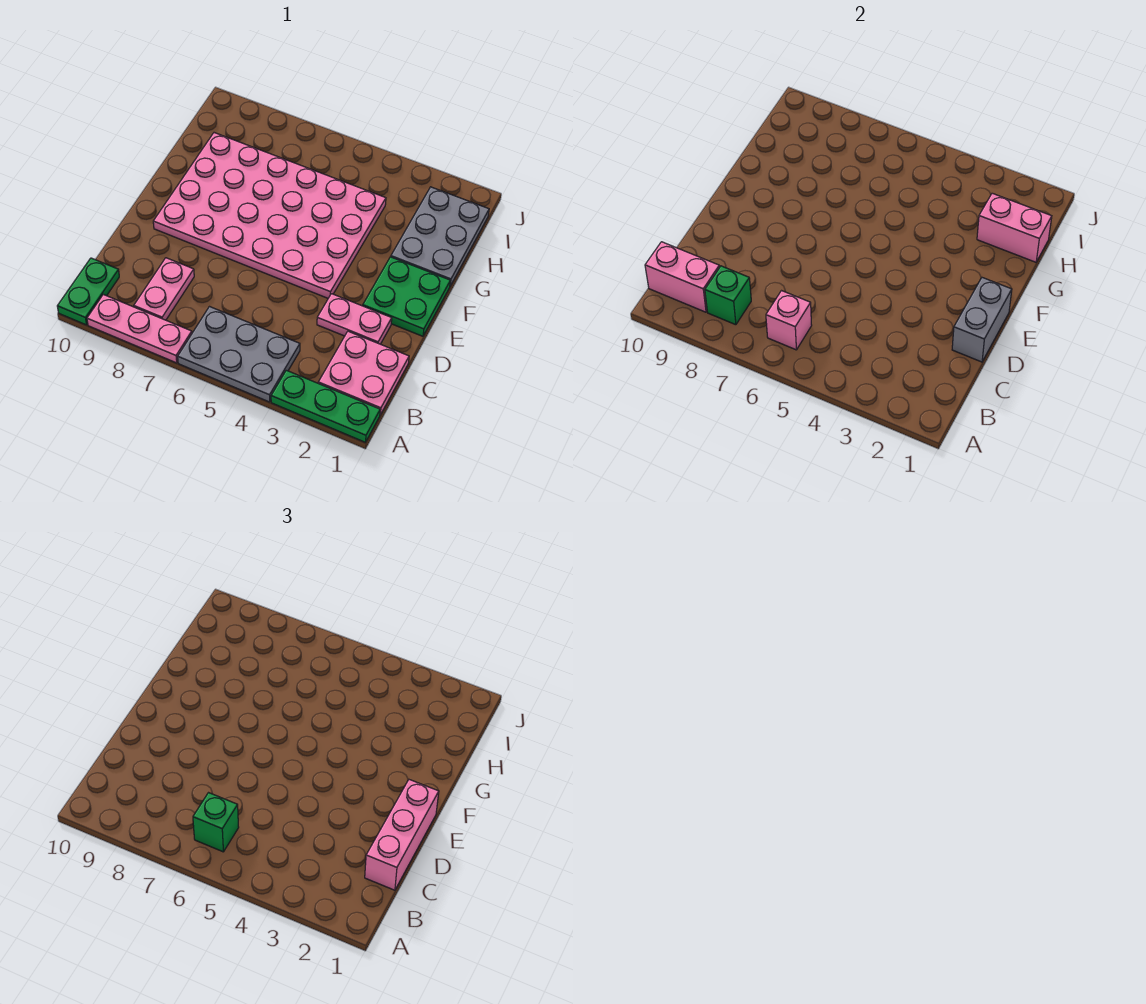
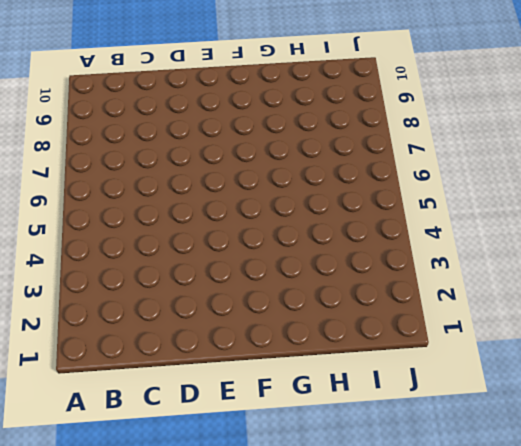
none -> green plate A1:A3 level 1
none -> grey plate A4:B6 level 1
none -> pink plate A7:A9 level 1

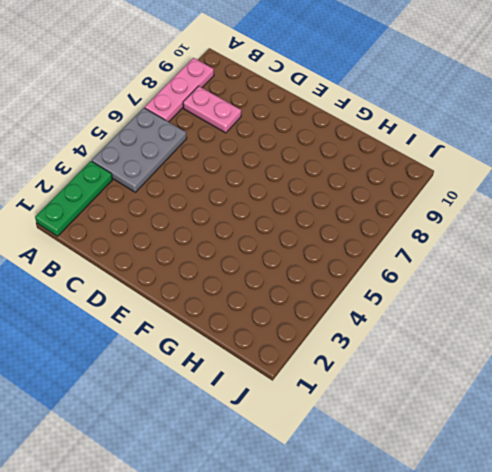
none -> green plate A10:B10 level 1
none -> pink plate B1:C2 level 1
none -> pink plate D2:D3 level 1

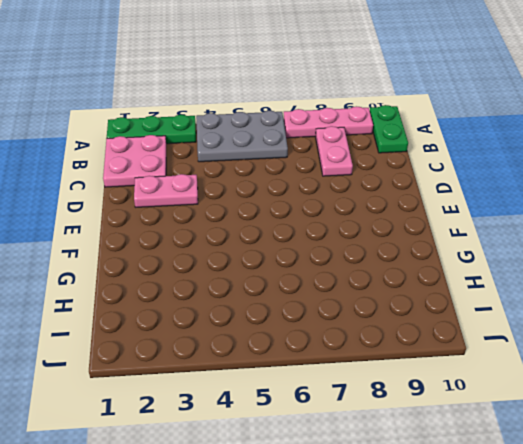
none -> green plate E1:F2 level 1
none -> pink plate E4:H9 level 1
none -> grey plate G1:I2 level 1

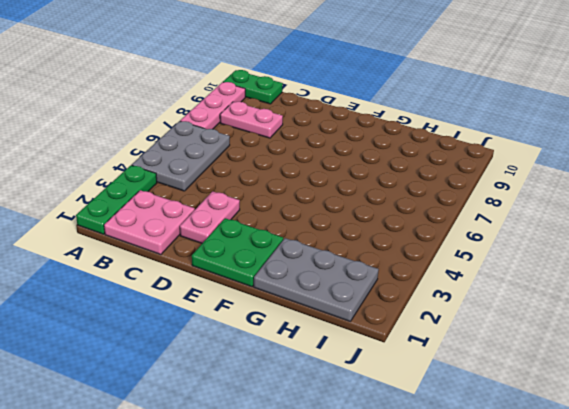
none -> pink plate E4:H9 level 1
none -> pink brick B6 level 2
none -> green brick B8 level 2

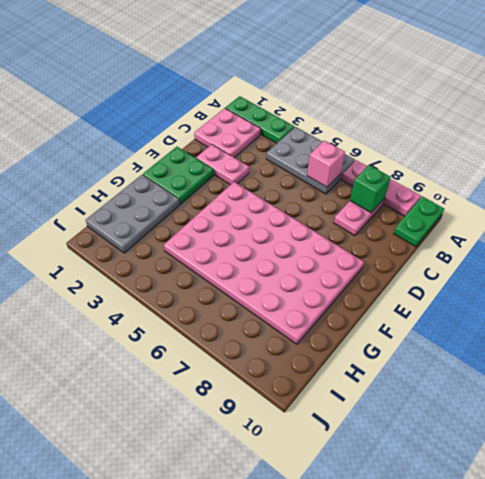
none -> pink brick B9:B10 level 2
none -> grey brick D1:E1 level 2
none -> pink brick H1:H2 level 2

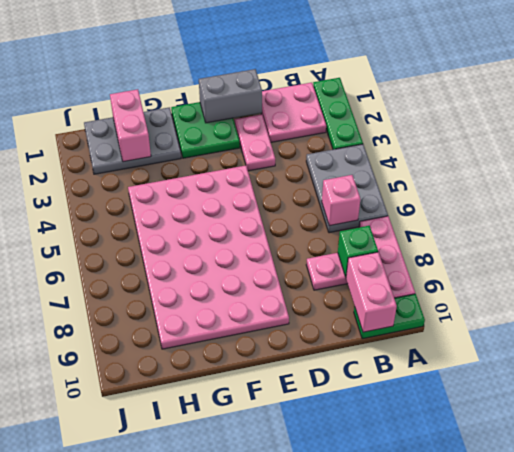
none -> green brick B6 level 3
none -> pink brick C1:E1 level 3

